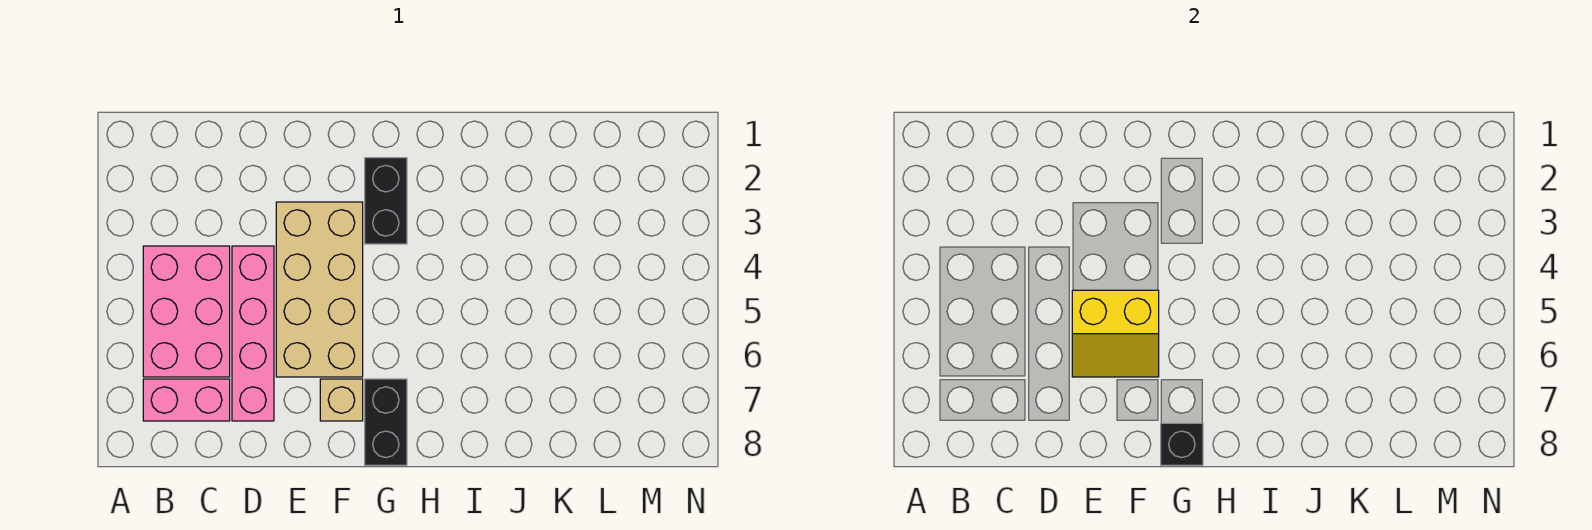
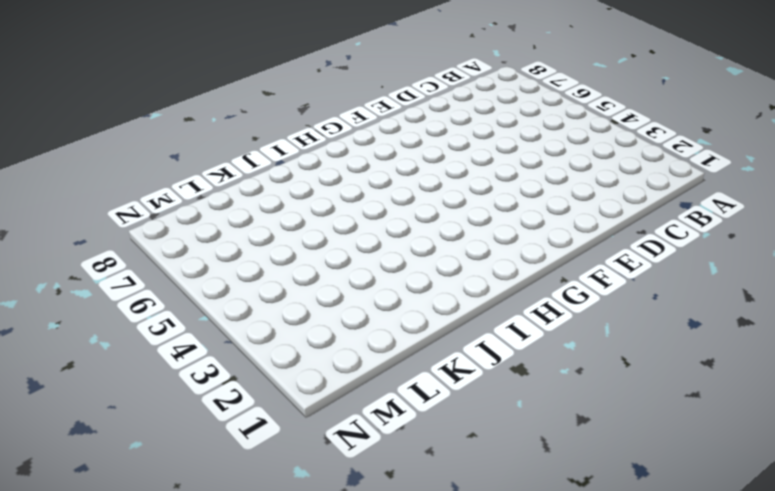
none -> pink brick B4:C6 level 1
none -> pink brick B7:C7 level 1

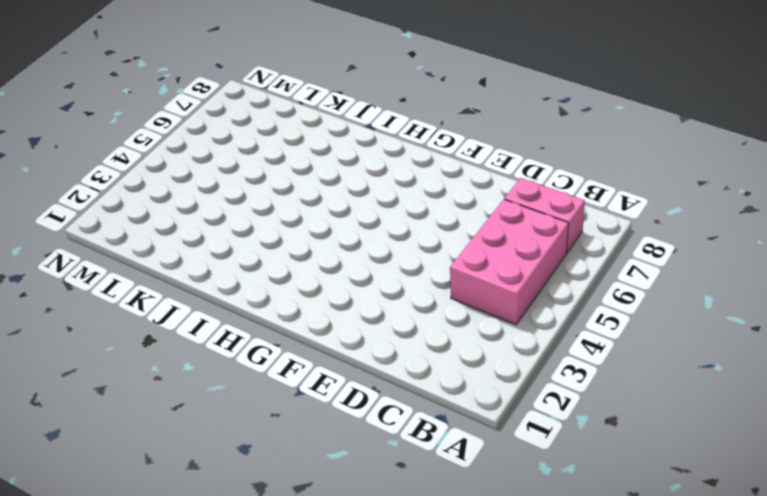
none -> pink brick D4:D7 level 1
none -> tan brick E3:F6 level 1

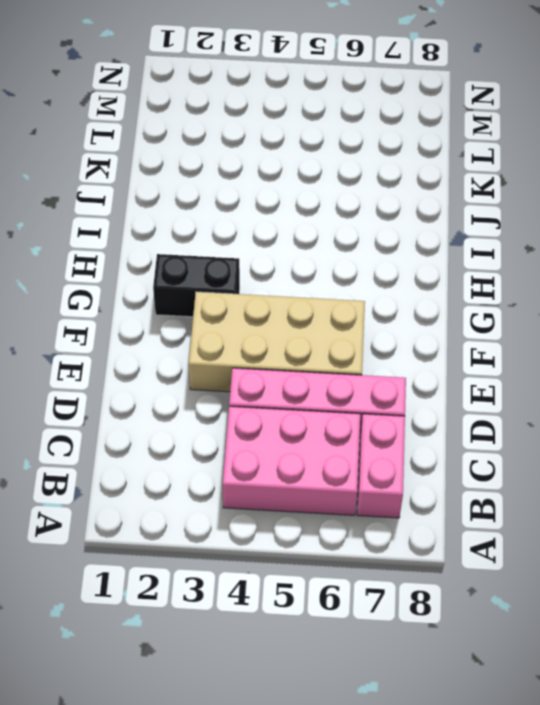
none -> tan brick F7 level 1
none -> black brick G7:G8 level 1

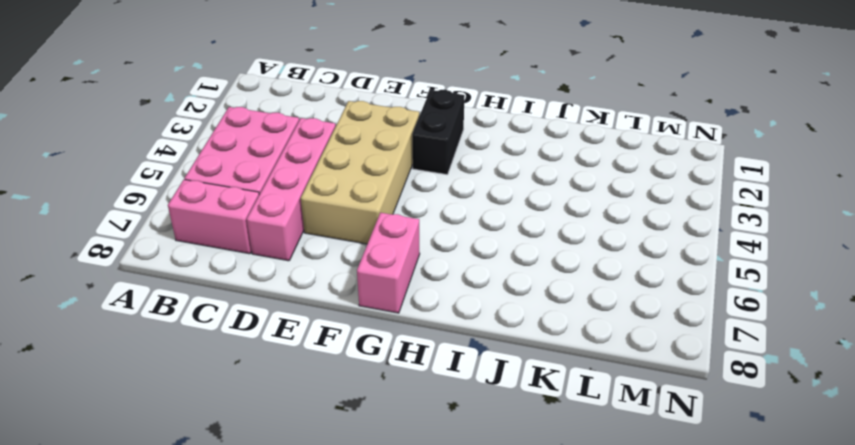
pink brick G7:G8 level 1 -> black brick G7:G8 level 1
none -> tan brick F7 level 1
none -> yellow slope E5:F6 level 2 top 5

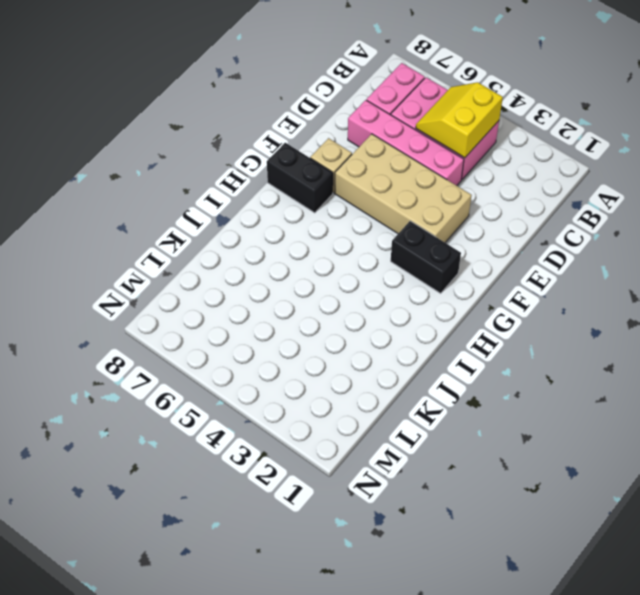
yellow slope B4:C5 level 2 top 4 -> yellow slope E5:F6 level 2 top 5
none -> black brick G8 level 2

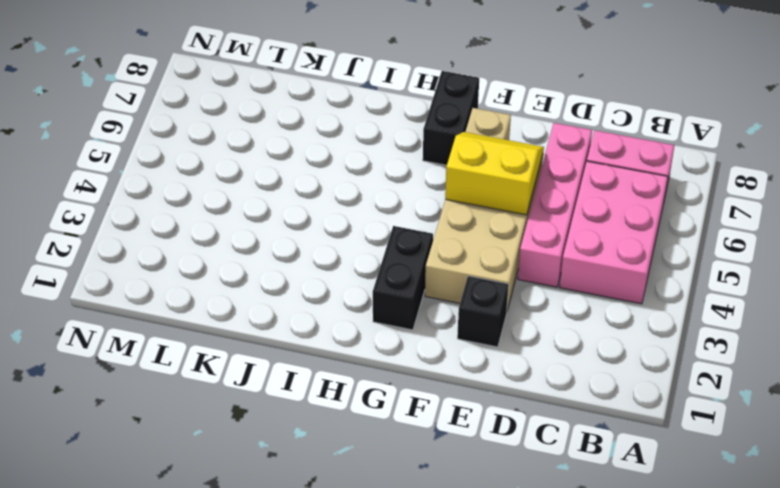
black brick E2 level 1 -> black brick G8 level 2

